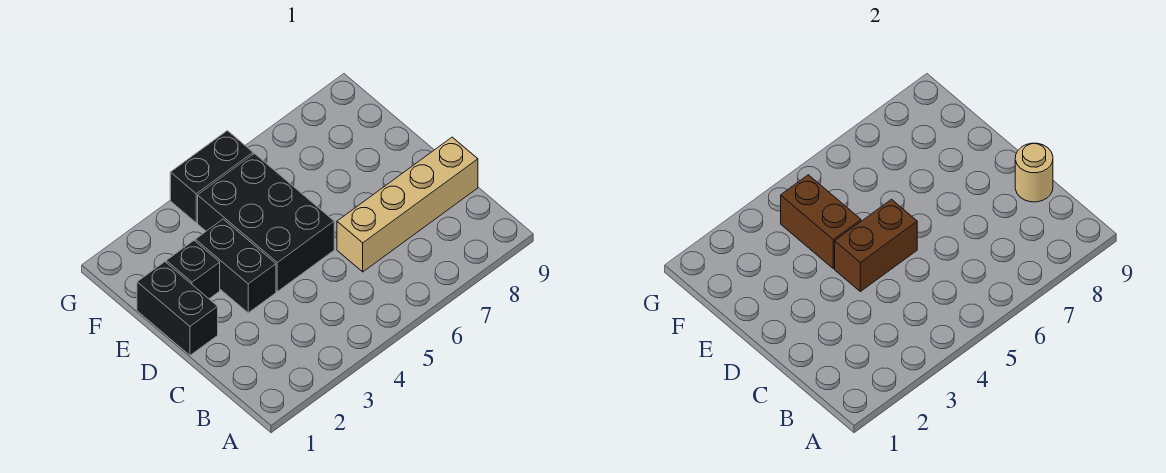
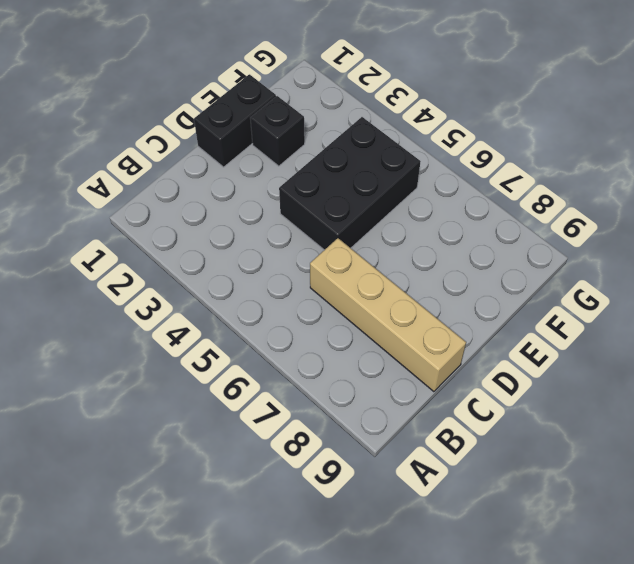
none -> black brick D3:E3 level 1
none -> black brick G4:G5 level 1

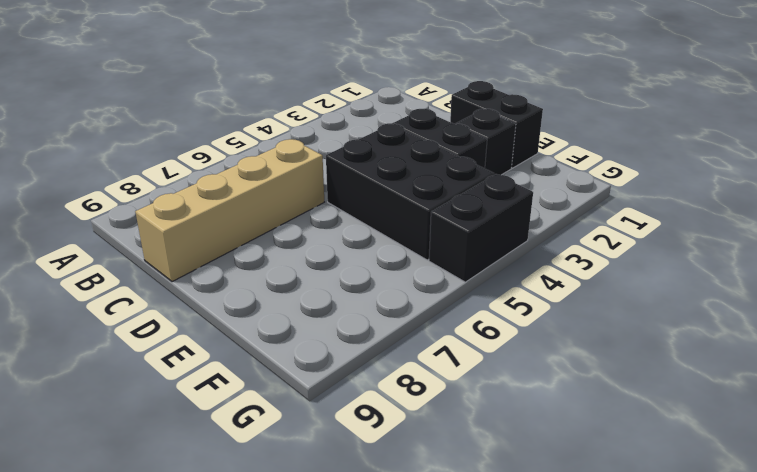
none -> tan round brick C9 level 2
none -> brown brick D4:D5 level 2

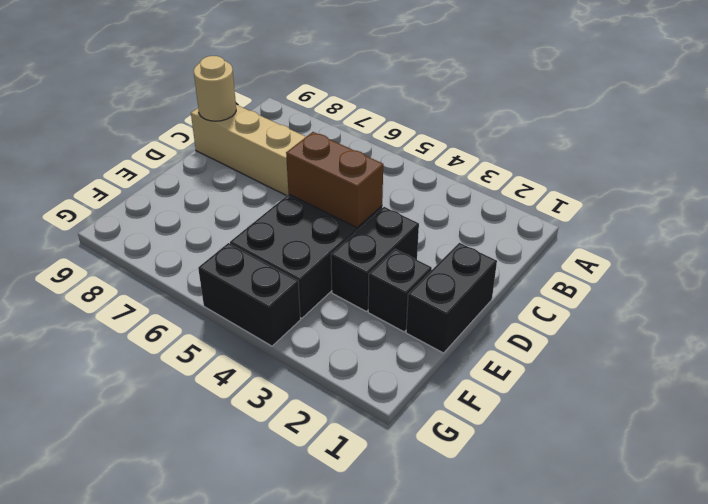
none -> brown brick E4:F4 level 2

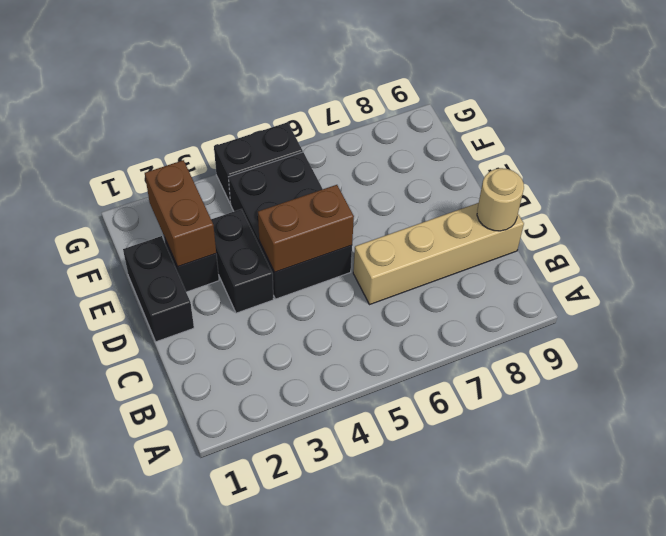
brown brick E2:F2 level 2 -> brown brick E4:F4 level 2

